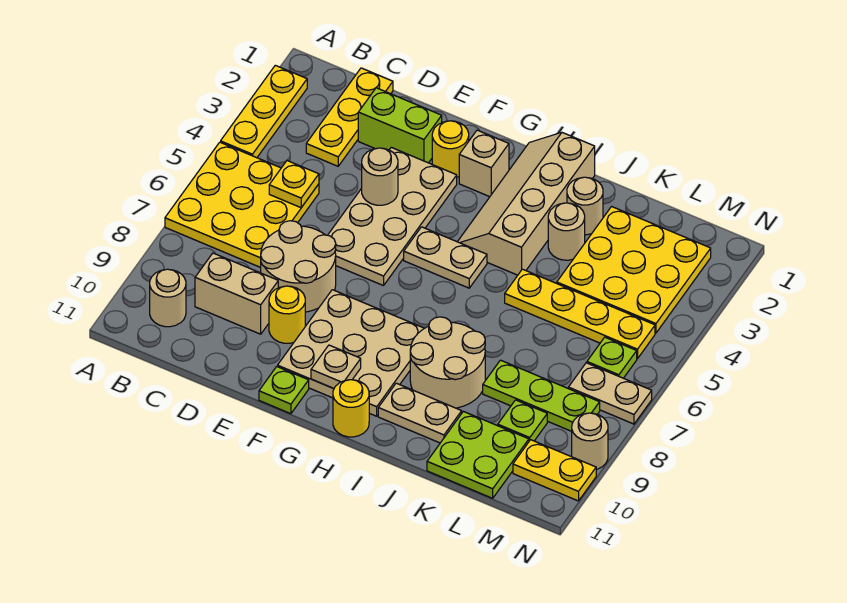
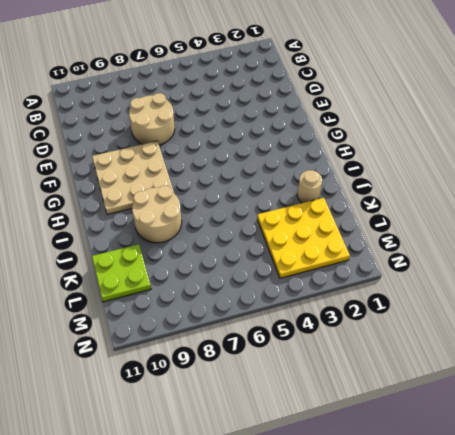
none -> yellow plate A2:A4 level 1
none -> yellow plate A5:C7 level 1
none -> tan round brick B10 level 1
none -> yellow plate C1:C3 level 1

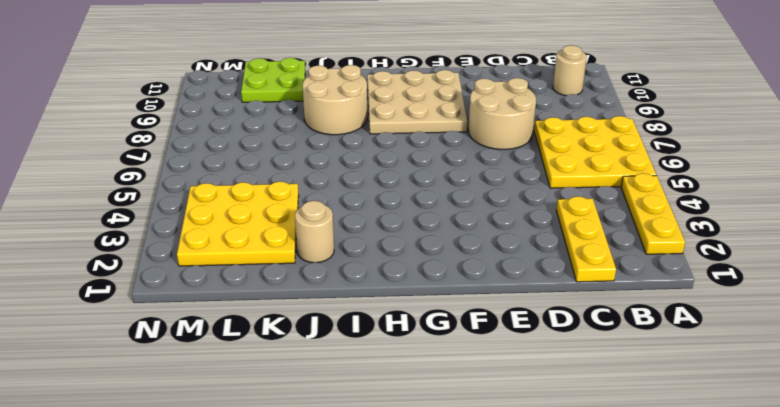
none -> tan brick C9:D9 level 1
none -> lime brick D2:E2 level 1
none -> tan plate E3:F6 level 1
none -> yellow round brick E9 level 1

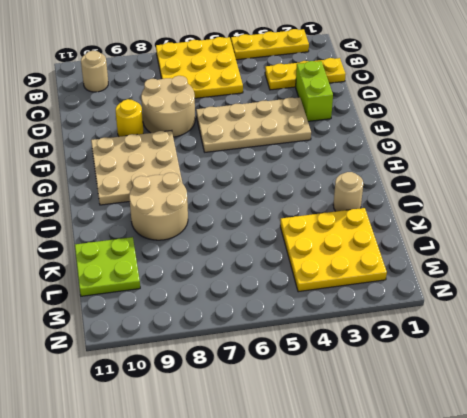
none -> tan brick C9:D9 level 1
none -> yellow round brick F2 level 1
none -> lime plate F11 level 1
none -> tan brick G2 level 1

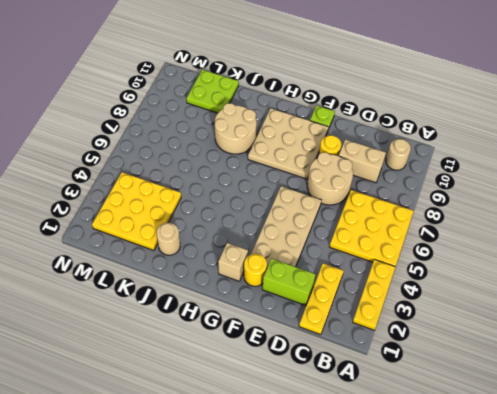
none -> tan plate G5:H5 level 1
none -> tan slope H1:I4 level 1 top I
none -> yellow round brick H11 level 1
none -> tan plate I10:J10 level 1

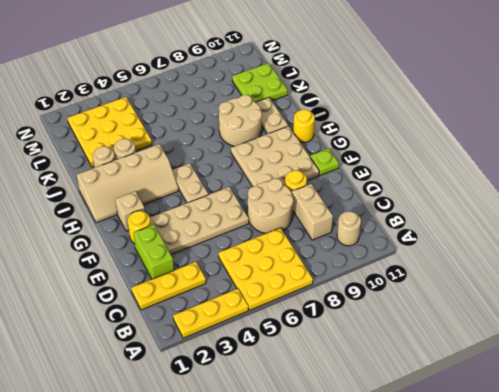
none -> yellow plate J5:M5 level 1
none -> lime plate K8:M8 level 1
none -> lime plate L9 level 1
none -> lime plate M6 level 1

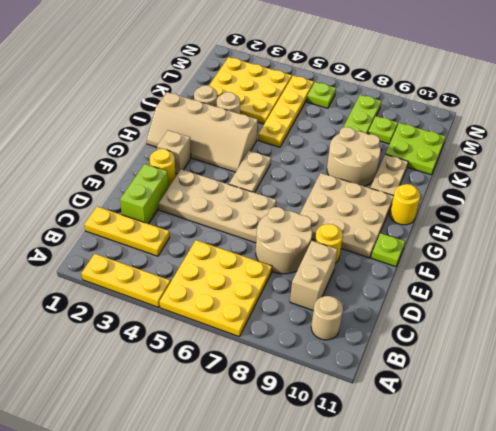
none -> tan plate M7:N7 level 1
none -> yellow plate M10:N10 level 1
none -> tan round brick N9 level 1
none -> yellow plate C5 level 2

